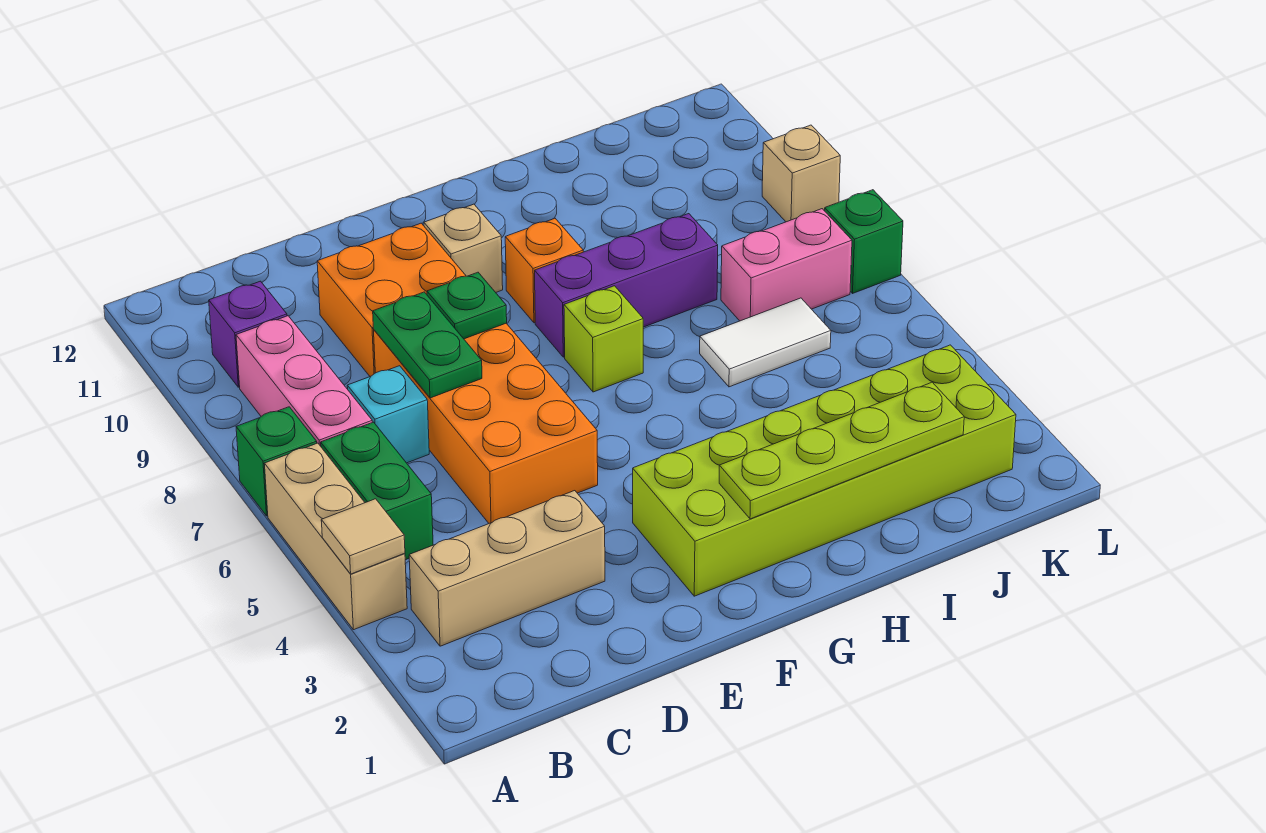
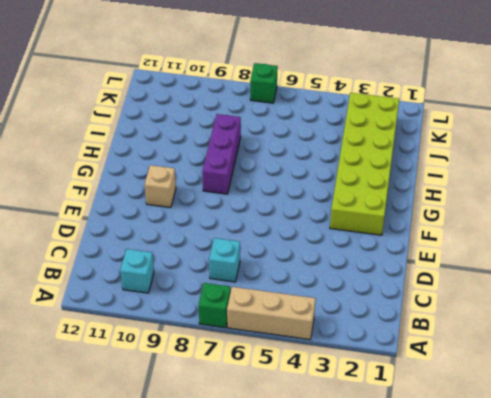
cyan brick B10 level 1 -> purple brick B10 level 1
none -> tan brick B3:D3 level 1
none -> green brick B5:B6 level 1
none -> pink brick B7:B9 level 1

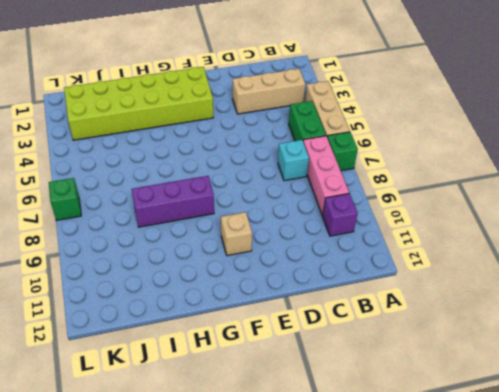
none -> orange brick D5:E8 level 1
none -> orange brick D9:E10 level 1
none -> lime brick G7 level 1

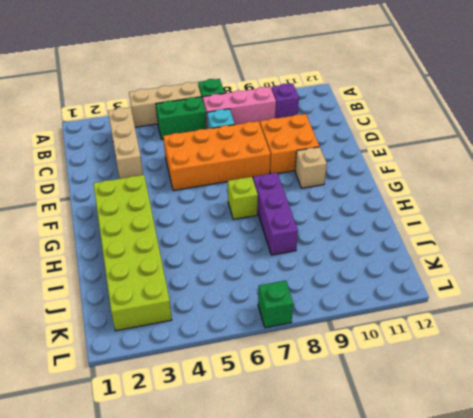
none -> orange brick G9 level 1
none -> white tile I6:J6 level 1
none -> pink brick J7:K7 level 1

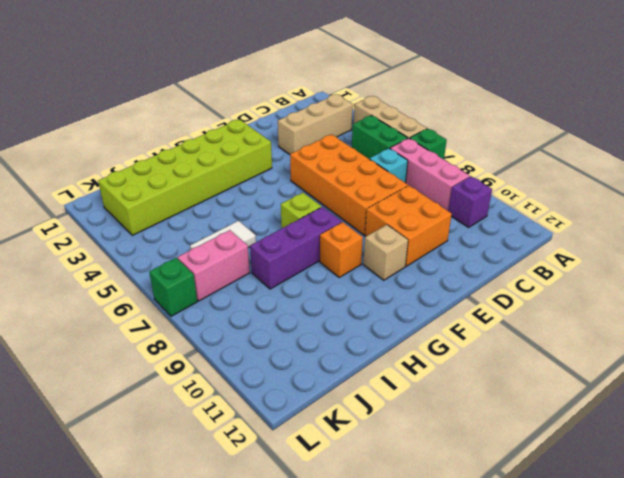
none -> tan brick L9 level 1
none -> tan tile A4 level 2
none -> green plate D7:D8 level 2

